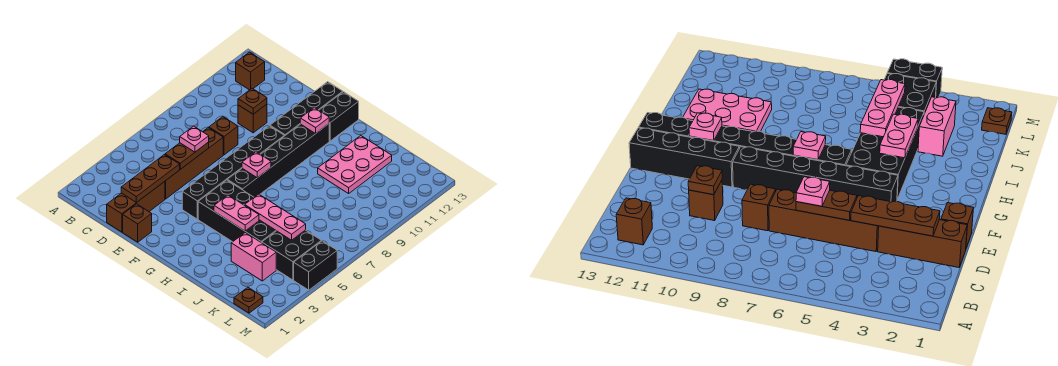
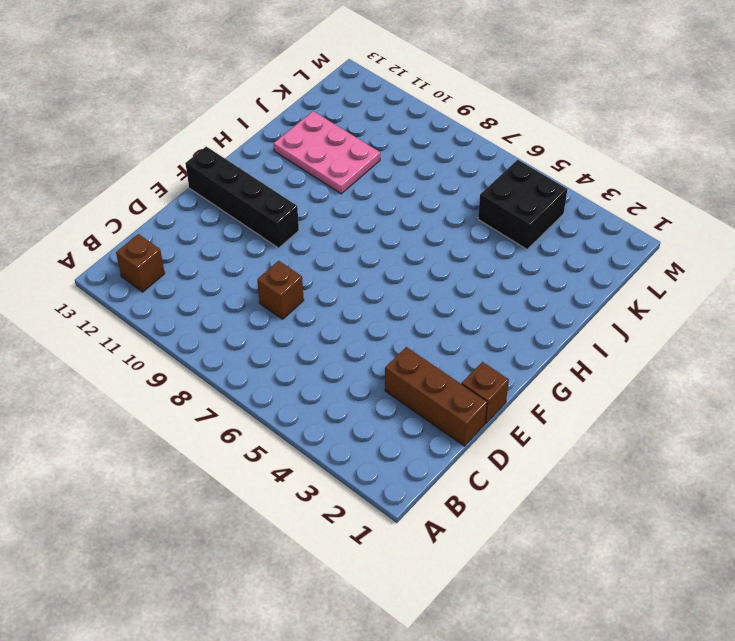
none -> brown brick D4:D7 level 1
none -> brown brick D10 level 1
none -> black brick F4:F9 level 1

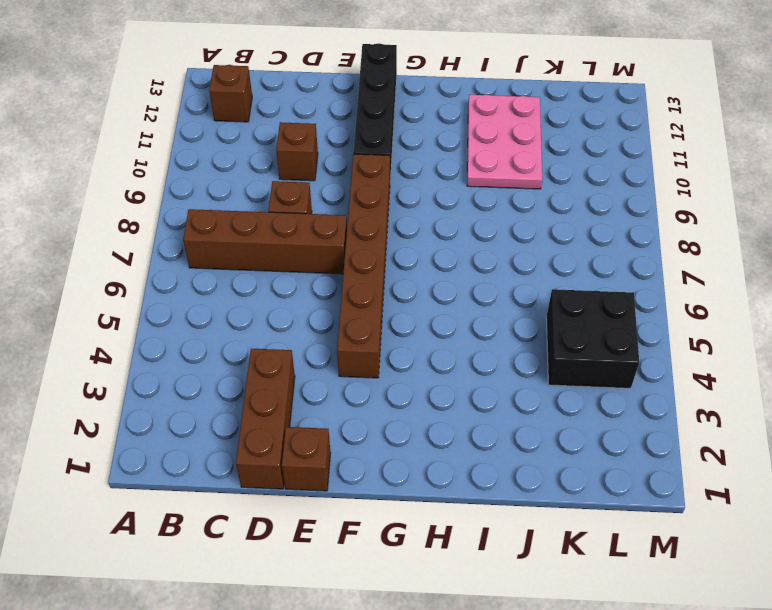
brown brick B7:E7 level 1 -> brown brick D4:D7 level 1
brown brick F4:F9 level 1 -> black brick F4:F9 level 1
none -> black brick G4:J5 level 1
none -> black brick G6:G11 level 1
none -> black brick G12:G13 level 1

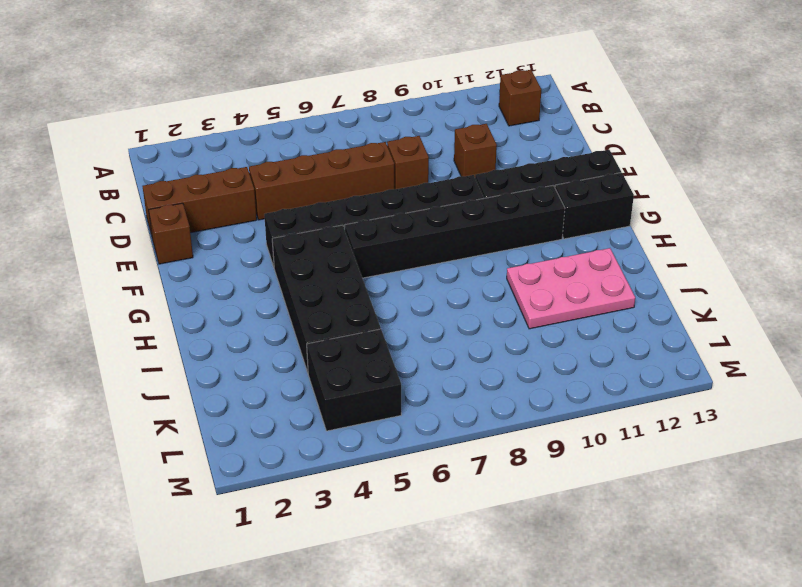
none -> pink brick J3:K3 level 1
none -> brown plate L1 level 1
none -> black brick M4:M5 level 1

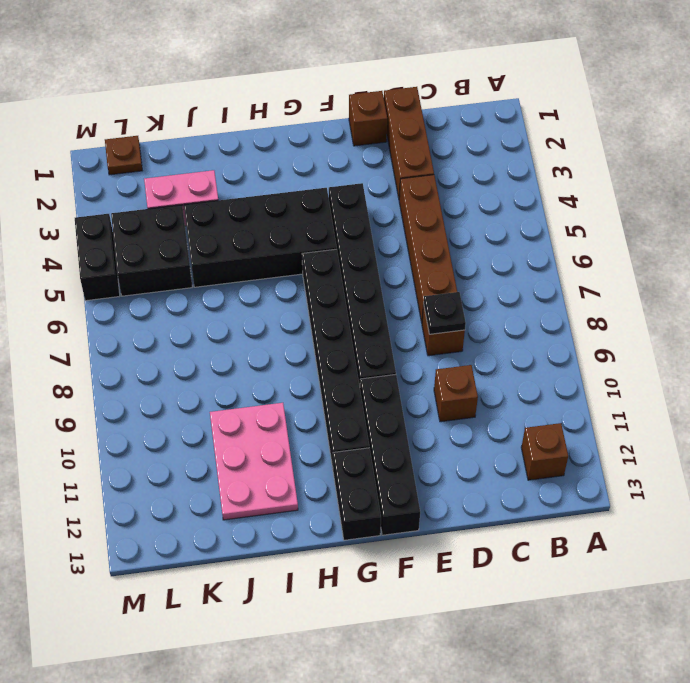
black plate D8 level 2 -> none
none -> brown plate D2:D4 level 2
none -> brown plate D5:D6 level 2
none -> brown plate D10 level 2

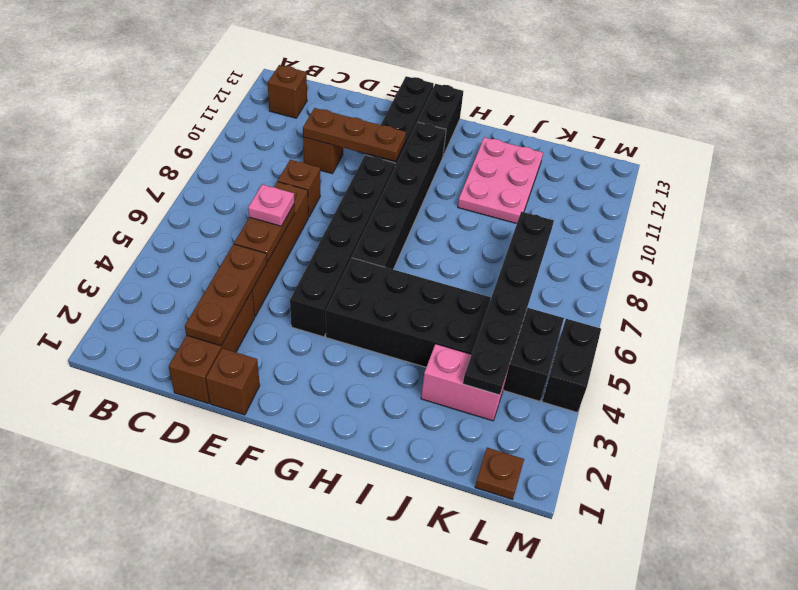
brown plate D10:F10 level 2 -> brown plate D10 level 2
black plate K3:K8 level 2 -> pink plate I5:K5 level 2
none -> pink plate G7 level 2
none -> pink plate G11 level 2
none -> pink plate H4:I4 level 2

